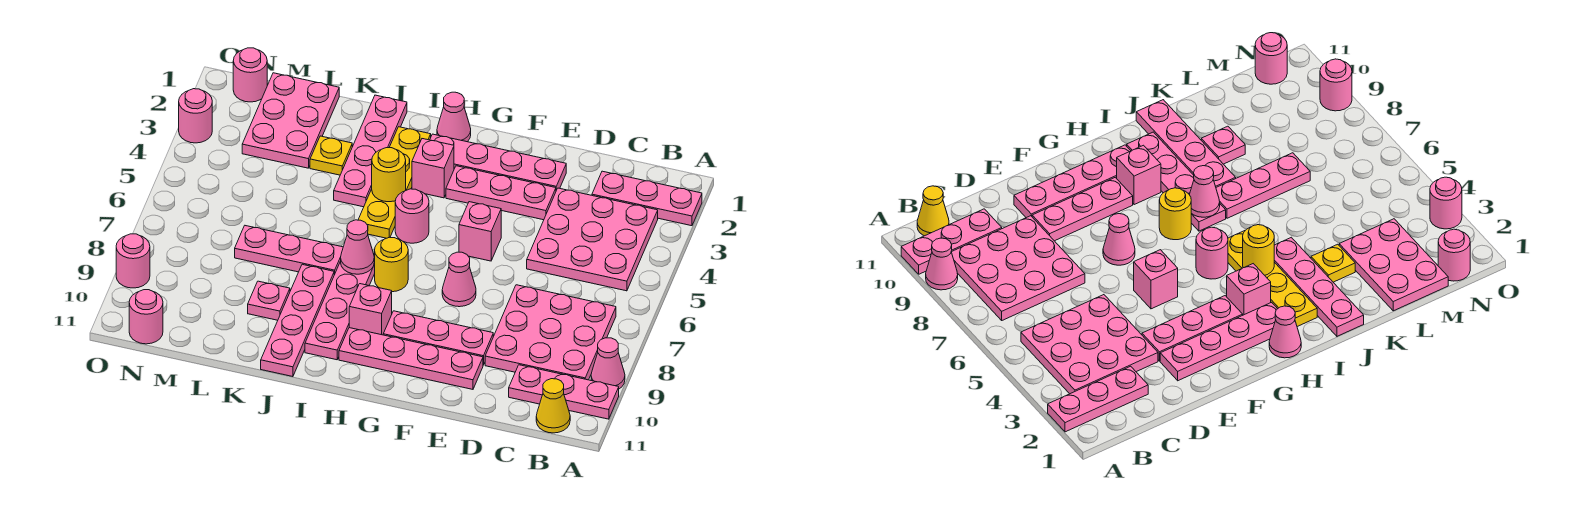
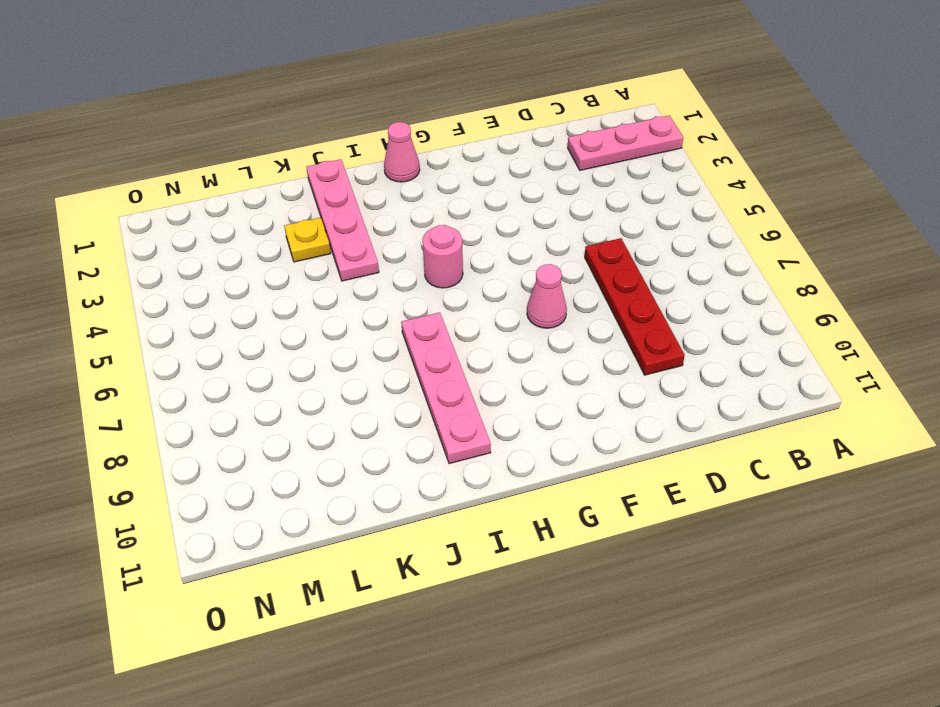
red plate D6:D9 level 1 -> pink plate B7:D9 level 1
none -> pink cone A9 level 1
none -> pink plate A10:C10 level 1
none -> pink plate B3:D5 level 1
none -> yellow cone B11 level 1

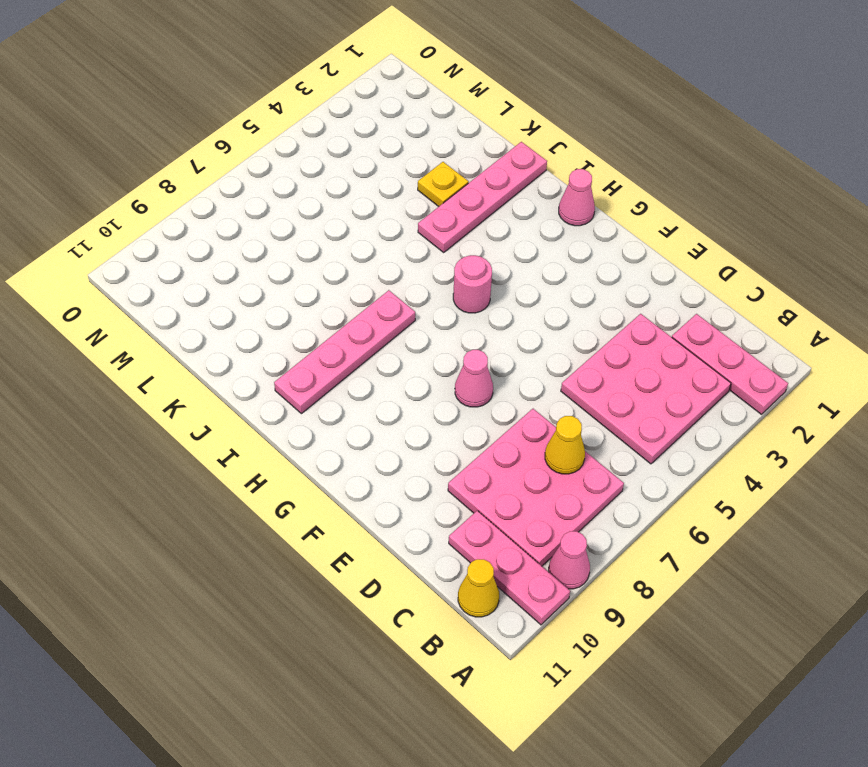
yellow cone C7 level 2 -> none
none -> pink plate E2:H2 level 1
none -> pink plate E3:G3 level 1
none -> pink plate E9:G9 level 1
none -> pink plate E10:H10 level 1

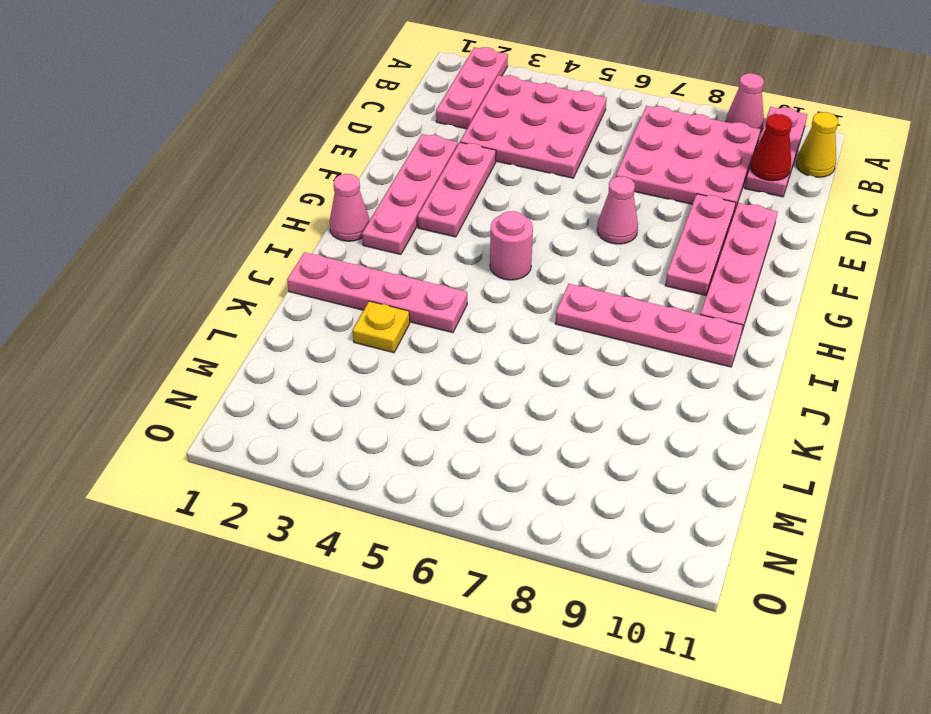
red cone C10 level 2 -> none
none -> pink brick F5 level 1
none -> pink brick H3 level 1
none -> yellow round brick H7 level 1
none -> pink brick H9 level 1

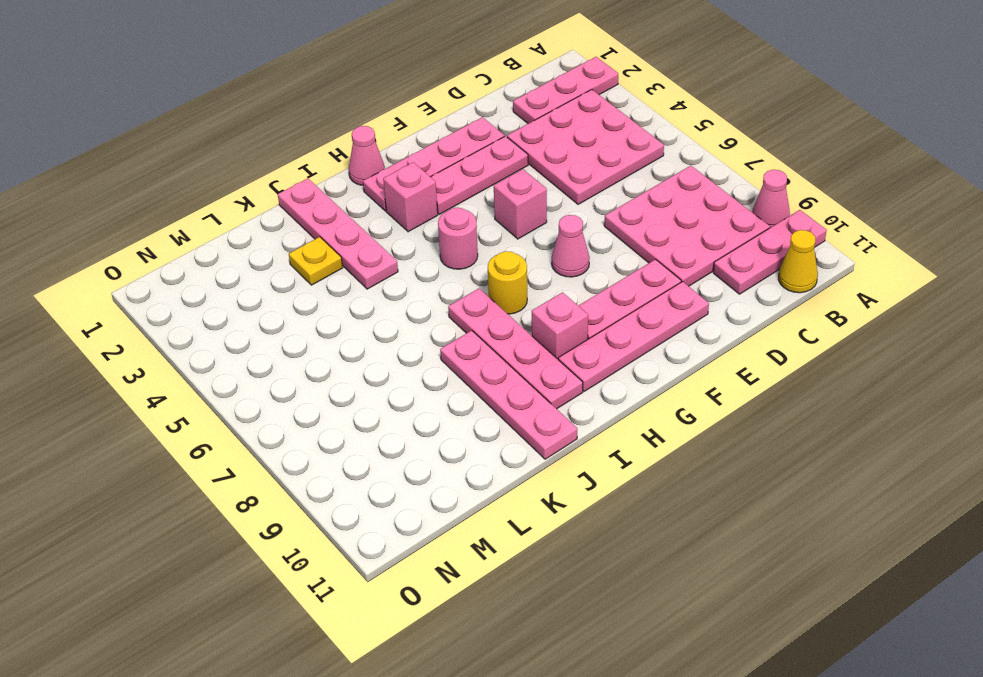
none -> yellow plate I2:I5 level 1
none -> pink plate J7:L7 level 1
none -> pink plate K9 level 1
none -> pink plate L1:M3 level 1

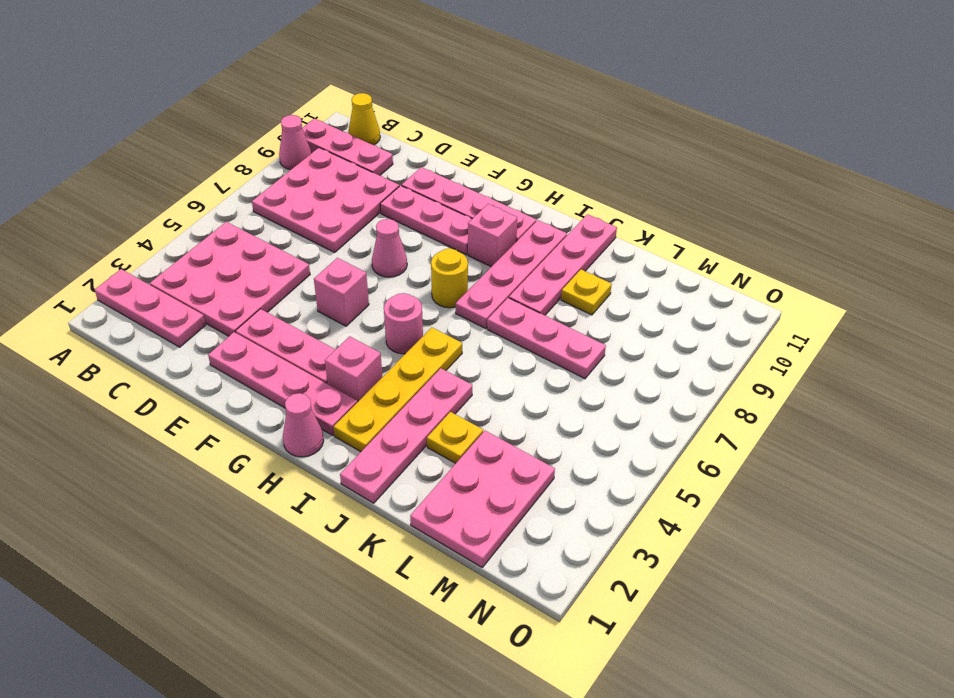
yellow plate K9 level 1 -> pink plate K9 level 1
none -> pink round brick N1 level 1
none -> pink round brick N11 level 1
none -> pink round brick O3 level 1
none -> pink round brick O9 level 1

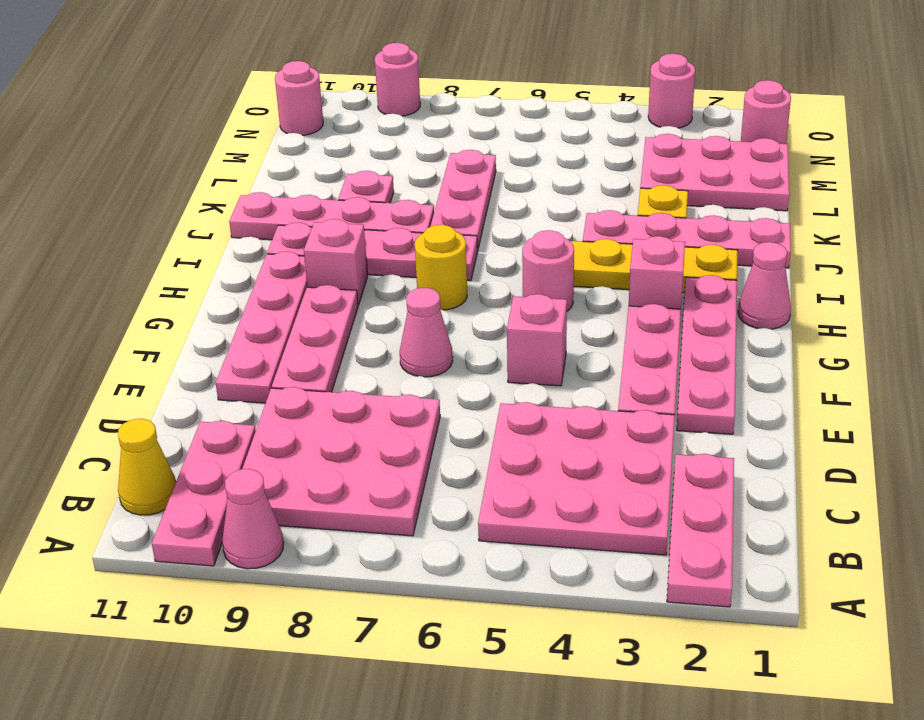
none -> yellow round brick I4 level 2
none -> pink cone I7 level 2

